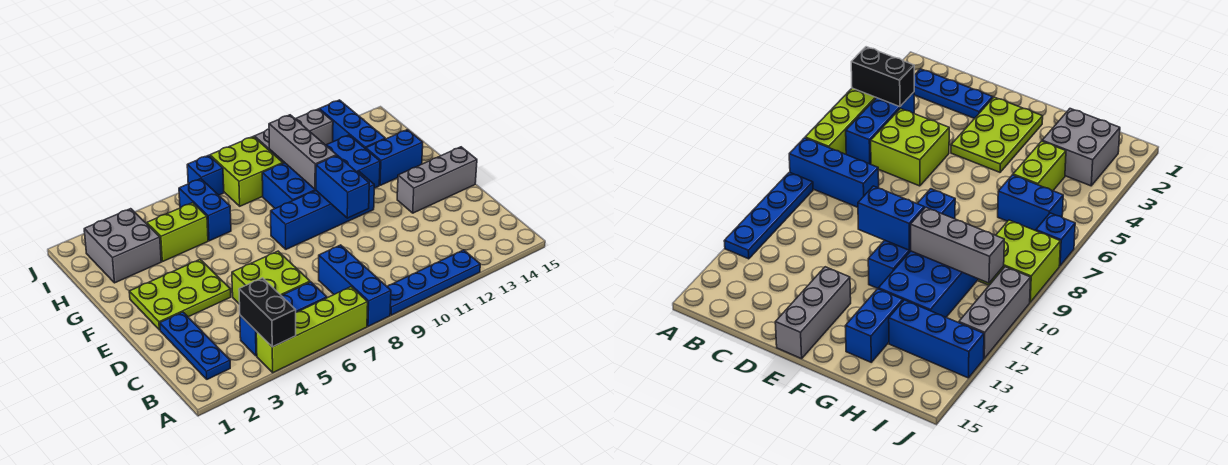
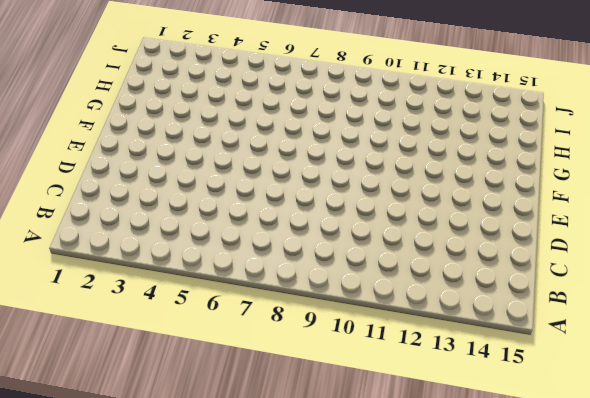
none -> lime brick A4:A7 level 1
none -> blue brick A8:C8 level 1
none -> blue plate A9:A12 level 1

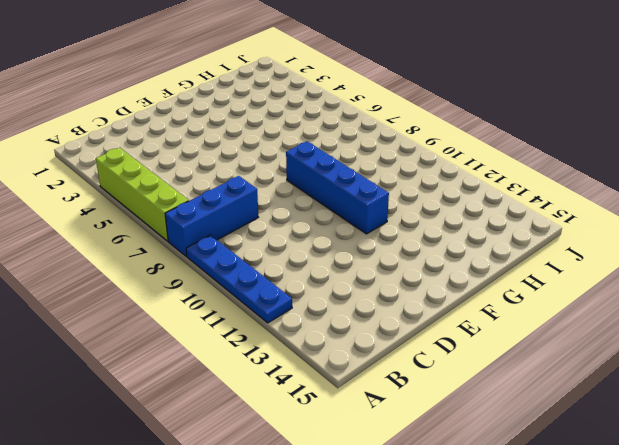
none -> blue plate B2:D2 level 1
none -> blue brick B4:B6 level 1
none -> lime brick C5:D6 level 1

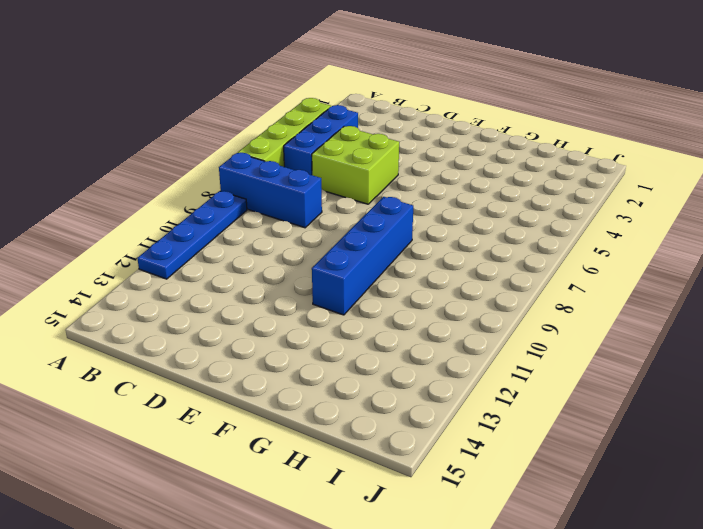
none -> blue plate B2:D2 level 1
none -> lime plate E2:F4 level 1
none -> grey brick E13:E15 level 1

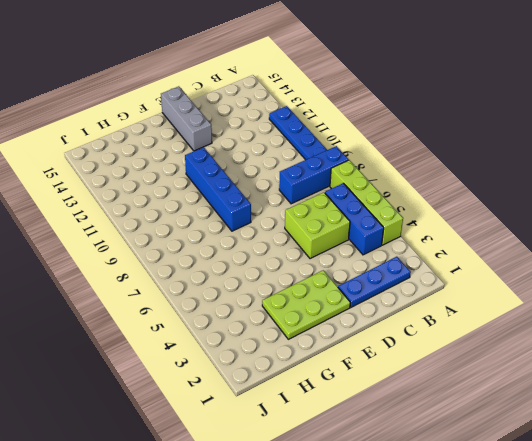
lime plate E2:G3 level 1 -> lime plate E2:F4 level 1
none -> blue brick G9:H12 level 1
none -> blue brick G13:G14 level 1
none -> grey brick H2:I3 level 1

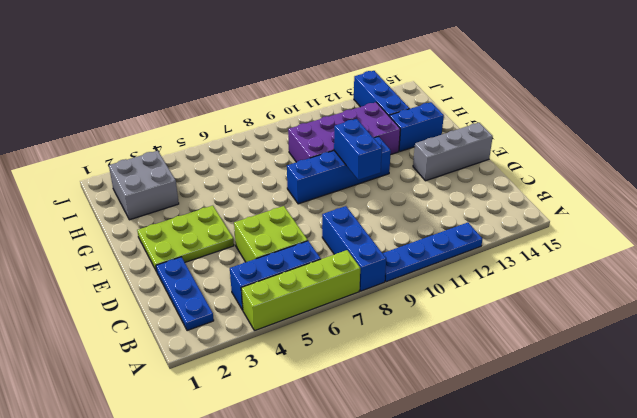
purple brick G9:H12 level 1 -> blue brick G9:H12 level 1
none -> lime brick H4:H5 level 1
none -> blue brick H6:I6 level 1
none -> lime brick I8:J9 level 1

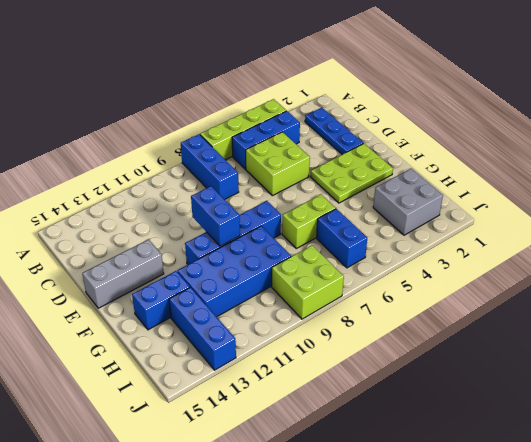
lime brick G6:G7 level 1 -> lime brick H4:H5 level 1
none -> blue plate A9:A12 level 1
none -> blue brick J7 level 1
none -> grey brick J10:J12 level 1

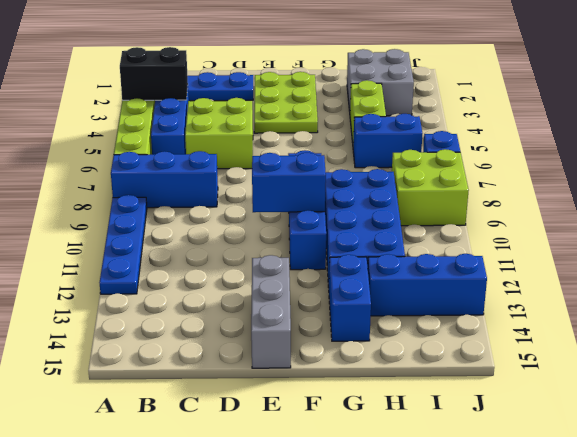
none -> grey brick J10:J12 level 1
none -> grey brick G10:I10 level 2

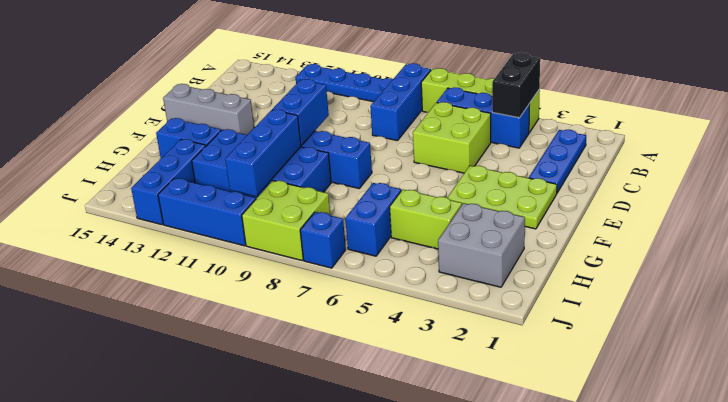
blue brick G10:I10 level 2 -> grey brick G10:I10 level 2
blue brick J10:J12 level 1 -> grey brick J10:J12 level 1

